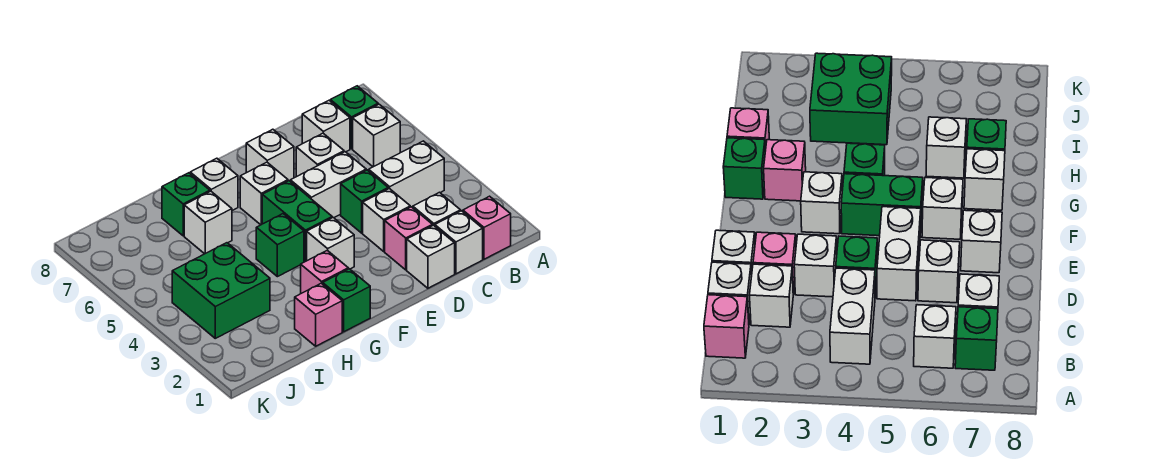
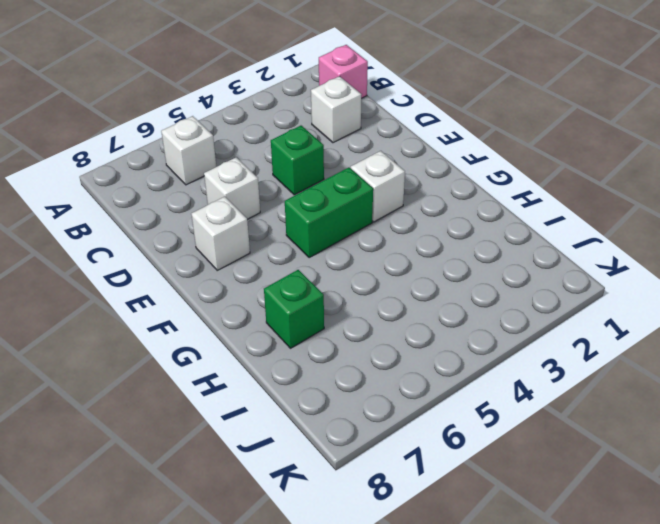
none -> white brick B4:C4 level 1
none -> green brick B7 level 1
none -> white brick C1 level 1

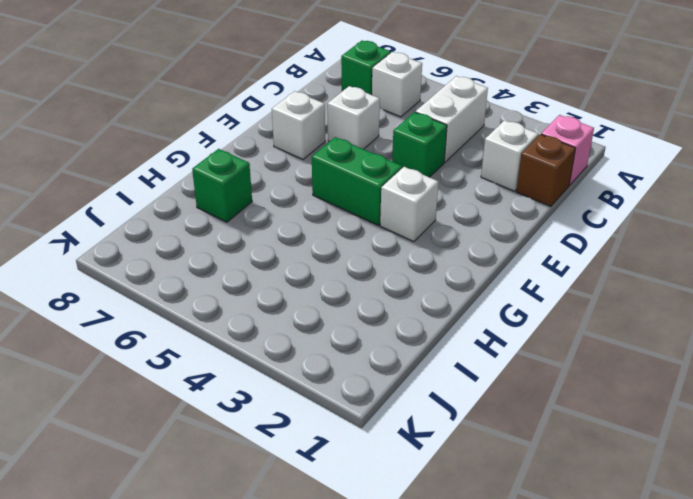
brown brick C1 level 1 -> white brick C1 level 1
none -> white brick C7 level 1
none -> white brick D1 level 1
none -> pink brick D2 level 1

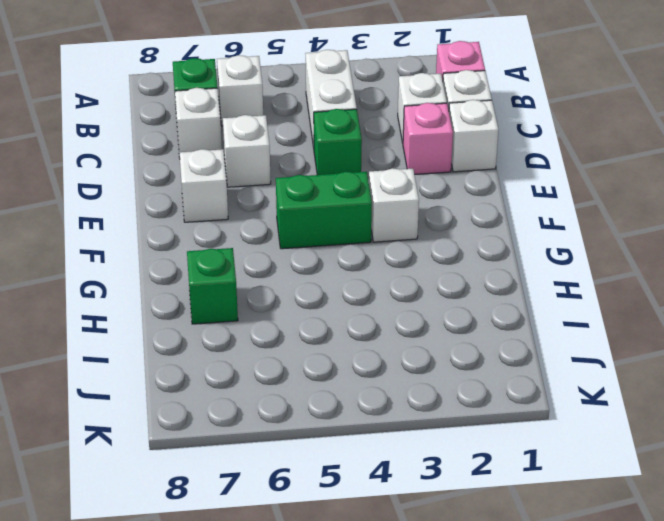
none -> white brick D3 level 1
none -> white brick D5:E5 level 1
none -> white brick F6 level 1

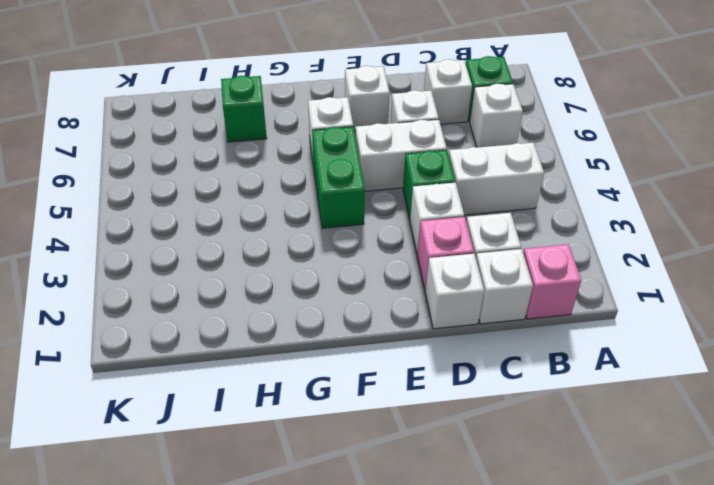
none -> white brick F3 level 1
none -> green brick G1 level 1
none -> pink brick G2 level 1

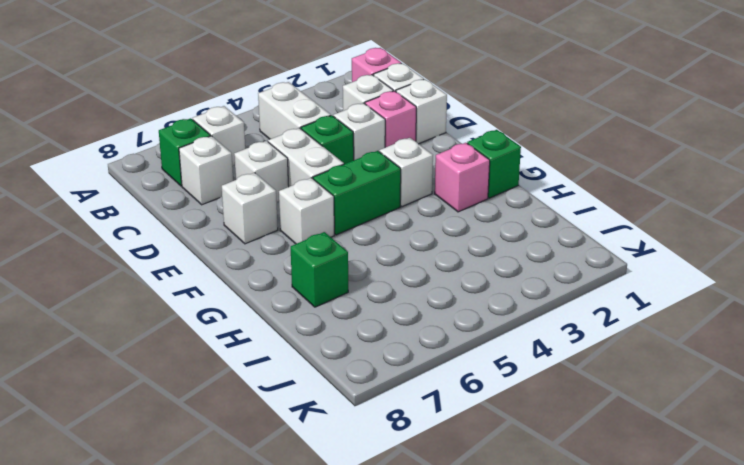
none -> green brick G4 level 1
none -> white brick G7 level 1
none -> pink brick H1 level 1

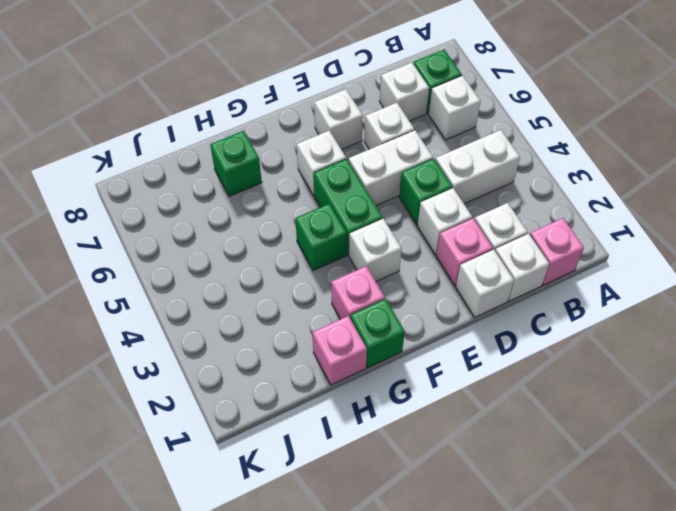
none -> white brick G7 level 1
none -> white brick H6 level 1
none -> green brick I3:J4 level 1

